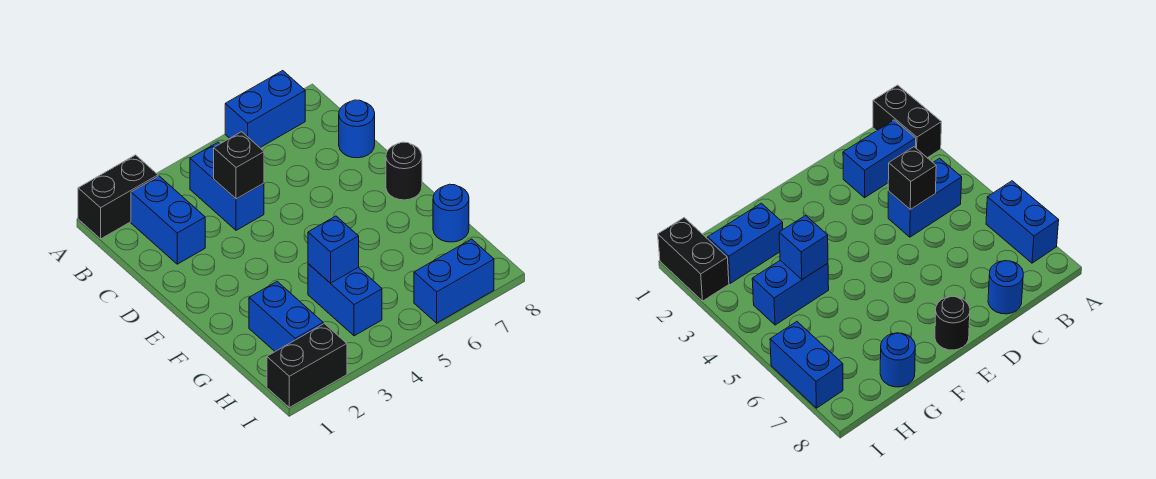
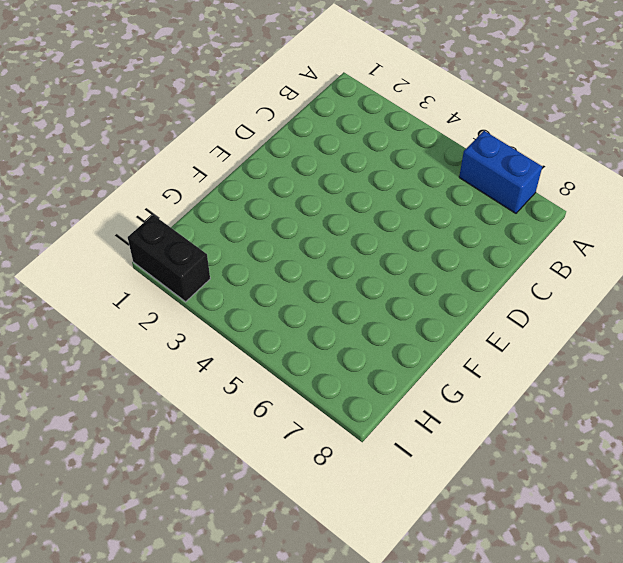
none -> black brick A1:A2 level 1
none -> blue brick B2:C2 level 1
none -> blue brick B4:C4 level 1

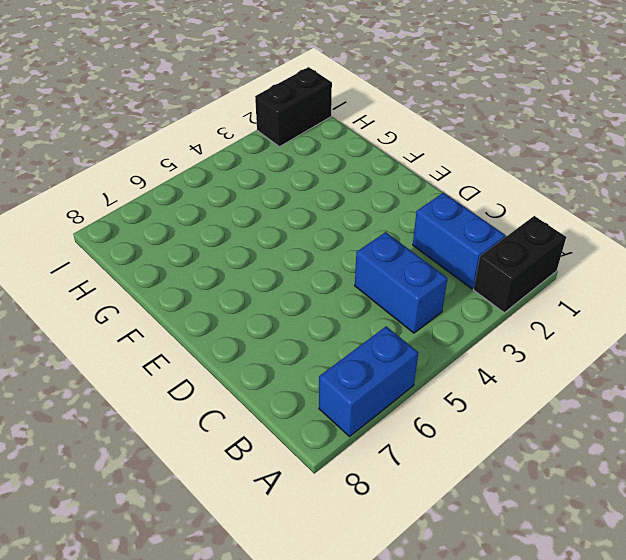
none -> blue round brick C8 level 1
none -> black round brick E8 level 1
none -> blue brick G2:H2 level 1

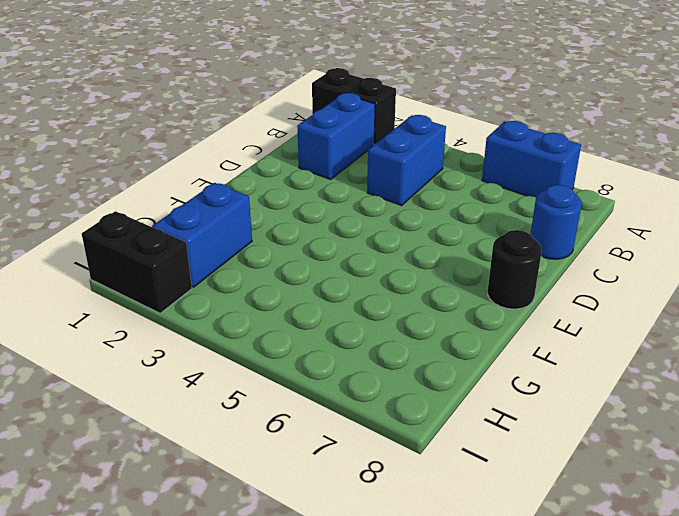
none -> blue brick G4:H4 level 1
none -> blue round brick G8 level 1
none -> blue brick I6:I7 level 1

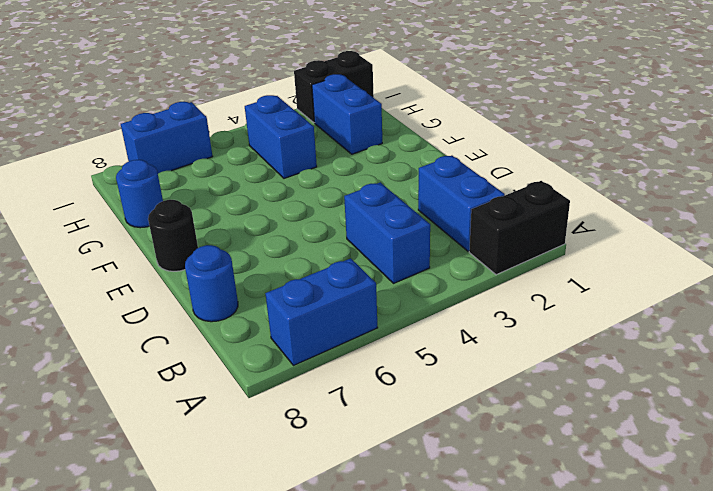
none -> black brick C4 level 2
none -> blue brick G4 level 2

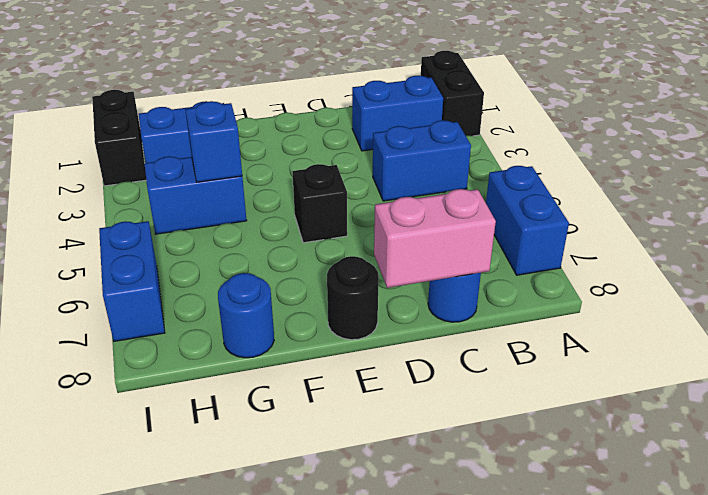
pink brick C8:D8 level 2 -> none
black brick E5 level 1 -> black brick C4 level 2

